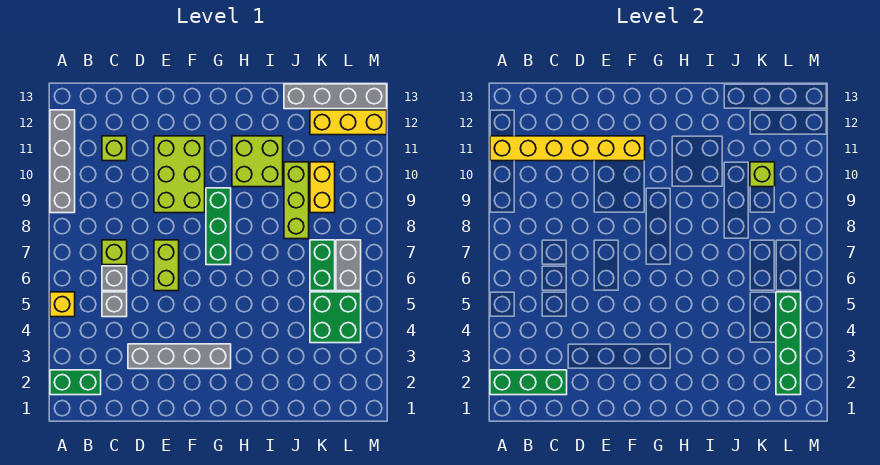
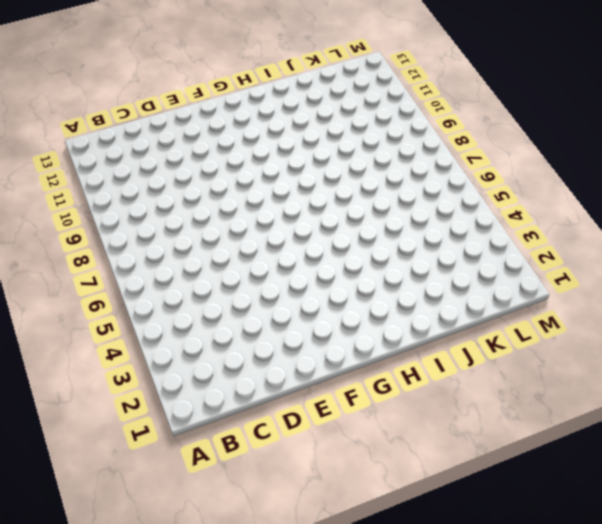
none -> green brick A2:B2 level 1
none -> yellow brick A5 level 1
none -> grey brick A9:A12 level 1

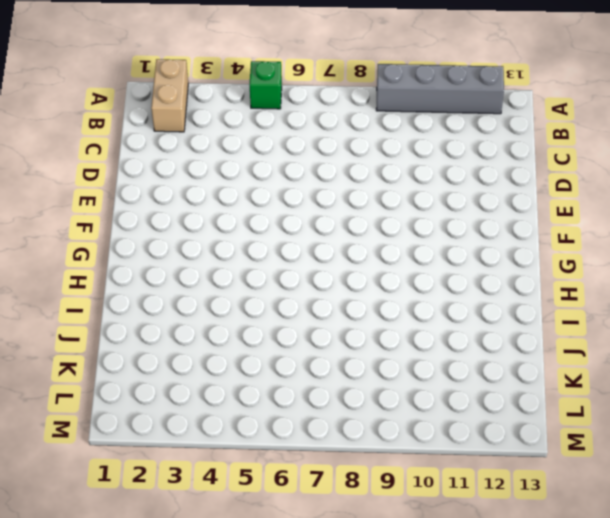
tan brick A2:B2 level 1 -> green brick A2:B2 level 1
green brick A5 level 1 -> yellow brick A5 level 1
none -> grey brick C5 level 1
none -> grey brick C6 level 1
none -> lime brick C7 level 1

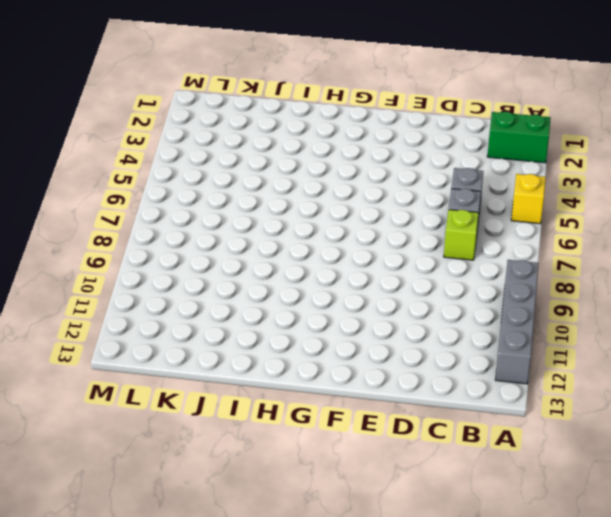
none -> lime brick C11 level 1
none -> grey brick D3:G3 level 1
none -> lime brick E6:E7 level 1

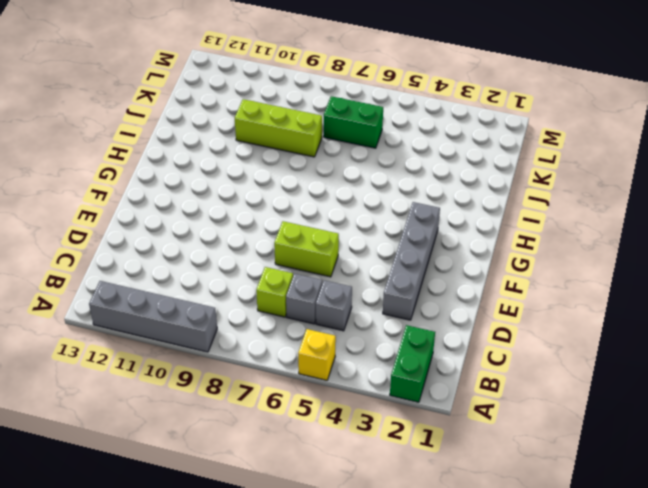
none -> lime brick C11 level 1
none -> lime brick E9:F11 level 1
none -> green brick G7:G9 level 1

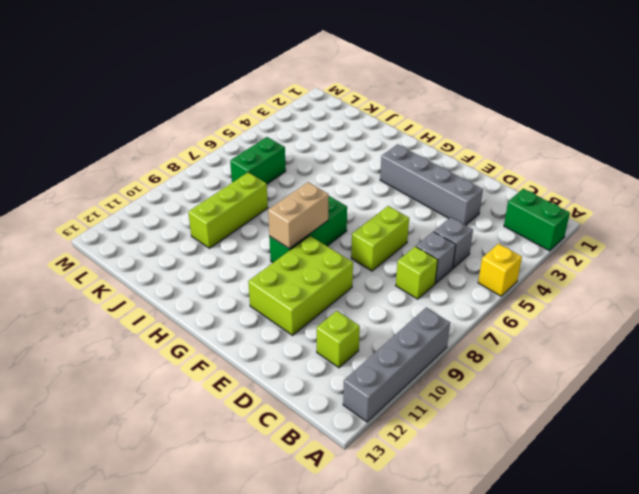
tan brick G8:G9 level 2 -> none
none -> lime brick H10:I11 level 1
none -> grey brick J13:M13 level 1
none -> green brick K4:L5 level 1

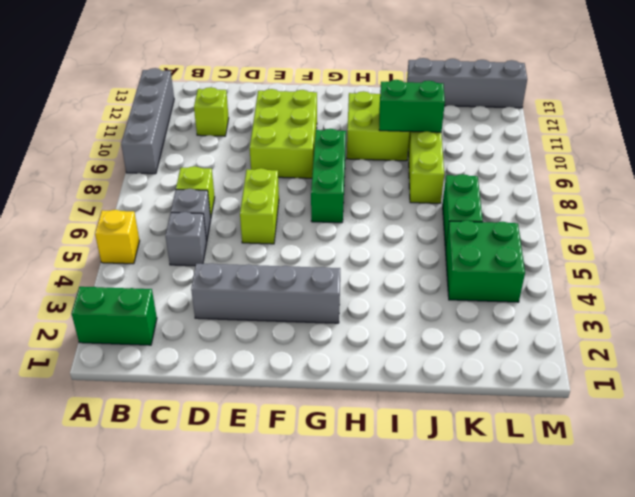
green brick I10:J10 level 2 -> none
none -> yellow brick K9:K10 level 1
none -> yellow brick K12:M12 level 1
none -> grey brick L6:L7 level 1

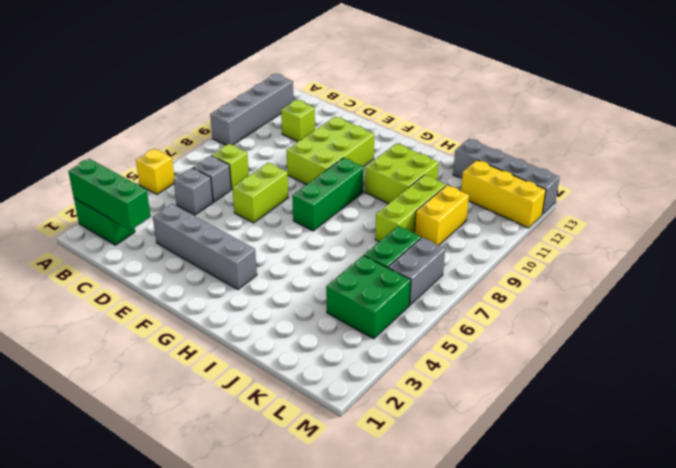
none -> yellow brick A11:F11 level 2
none -> lime brick K10 level 2
none -> green brick L2:L5 level 2

